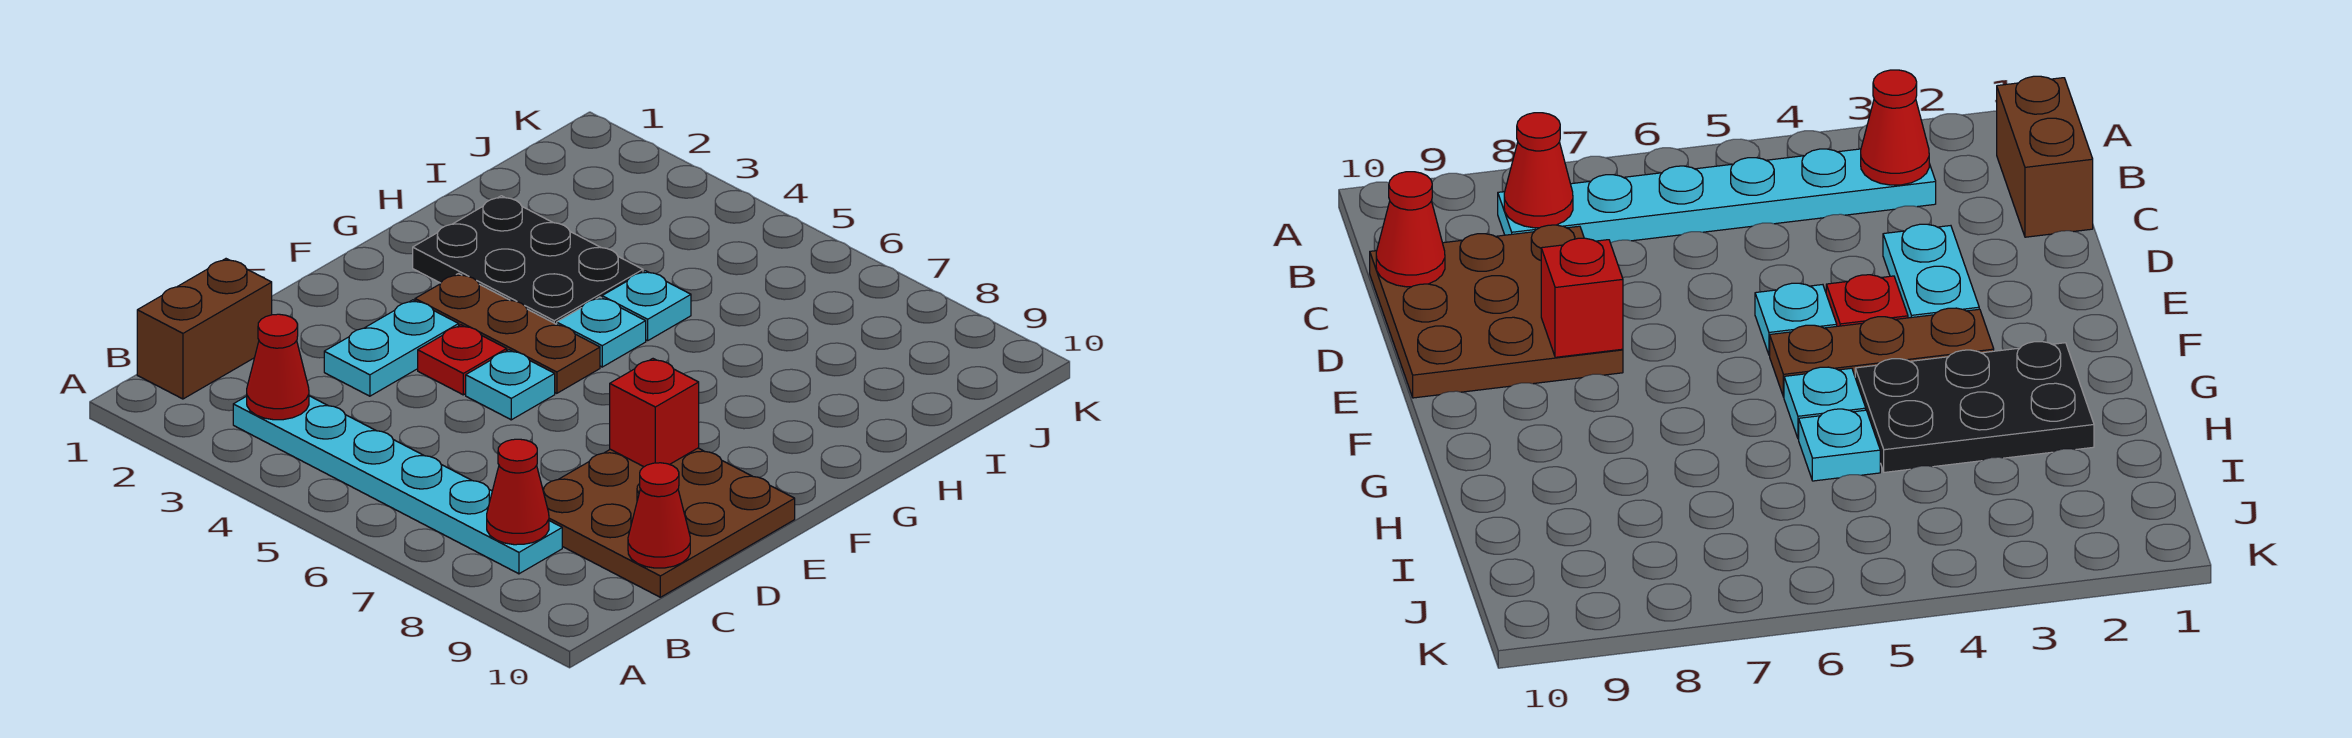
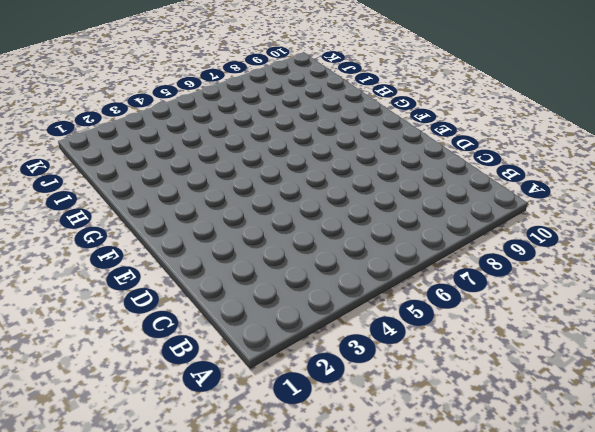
none -> brown brick B1:C1 level 1
none -> cyan plate B3:B8 level 1
none -> brown plate C8:E10 level 1

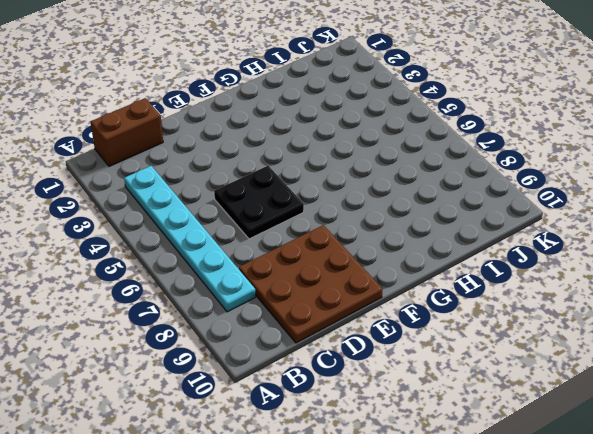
black plate D5:E6 level 1 -> cyan plate E5 level 1
none -> cyan plate D3:E3 level 1
none -> red plate E4 level 1
none -> brown plate F3:F5 level 1

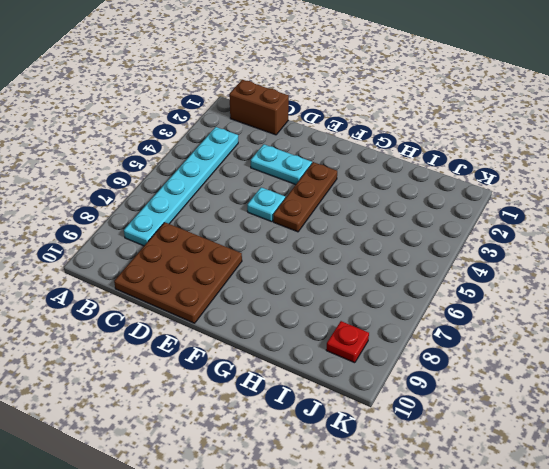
red plate J9 level 1 -> red plate E4 level 1
none -> black plate G2:H4 level 1
none -> cyan plate G5 level 1
none -> cyan plate H5 level 1

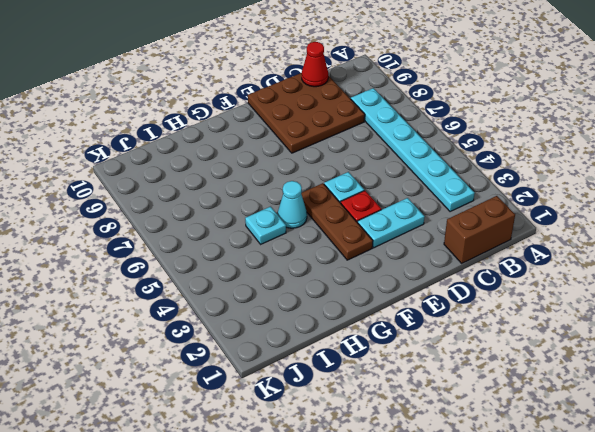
cyan cone G5 level 1 -> cyan plate G5 level 1
none -> black plate G2:H4 level 1
none -> red cone B3 level 2
none -> red cone B8 level 2

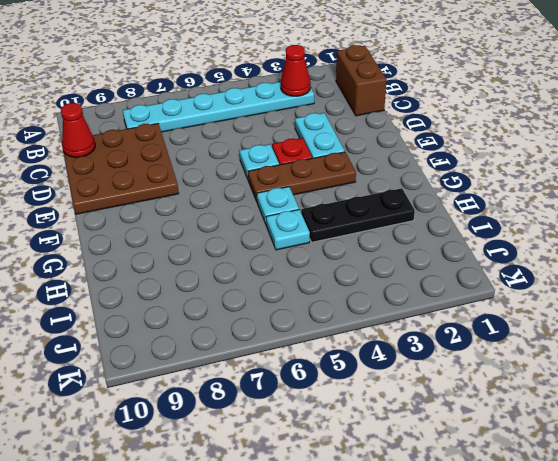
black plate H2:H4 level 1 -> black plate G2:H4 level 1
none -> red cone B8 level 2
none -> red brick E8 level 2

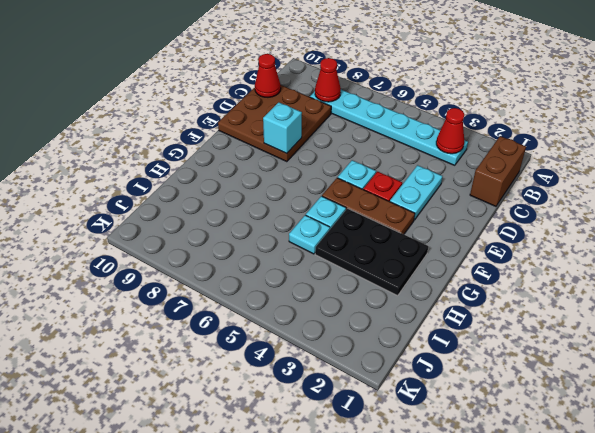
cyan brick E8 level 2 -> red brick E8 level 2

